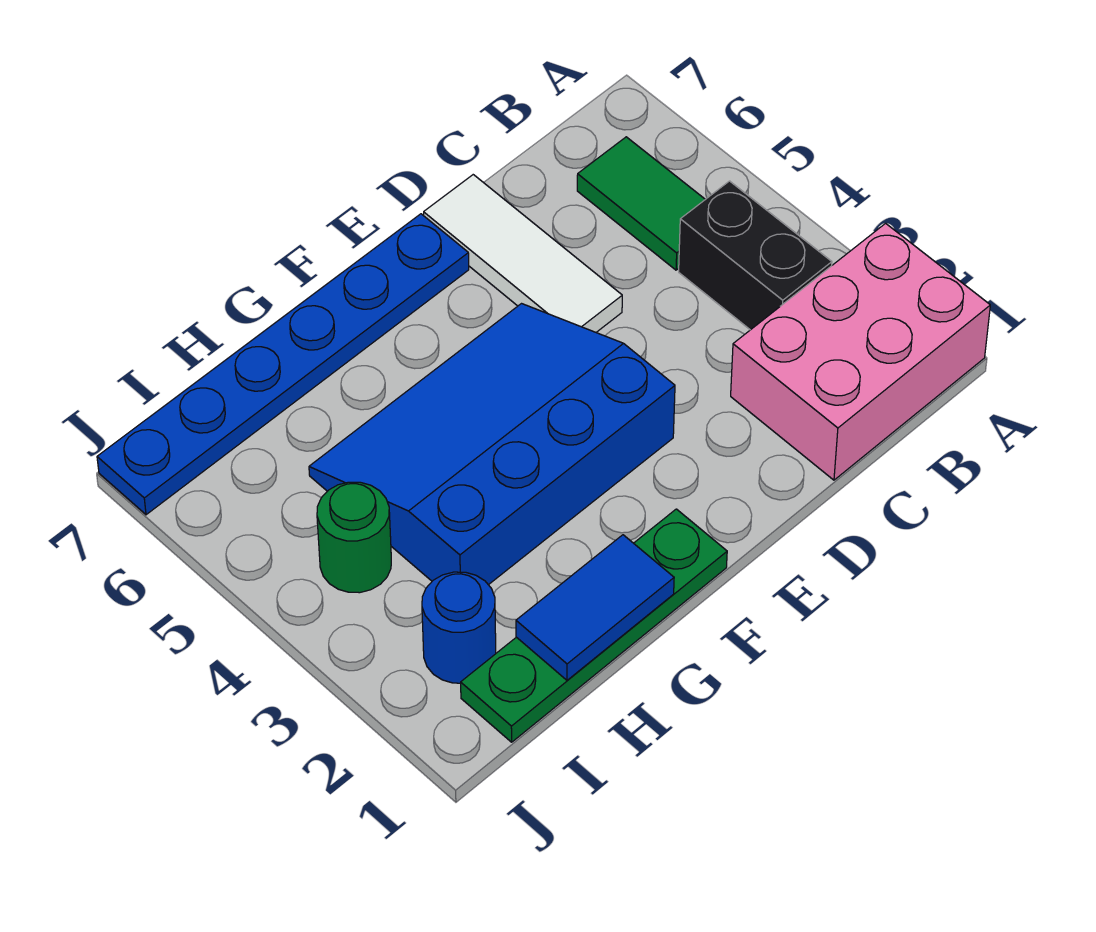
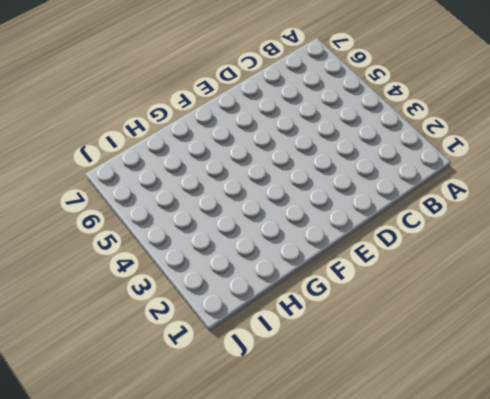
none -> pink brick A1:C2 level 1
none -> black brick B3:B4 level 1

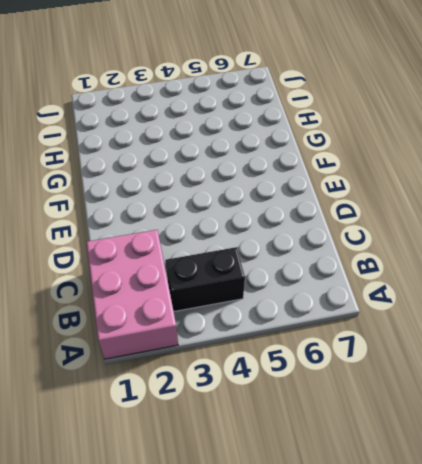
none -> green tile B5:B6 level 1
none -> white tile D5:D7 level 1

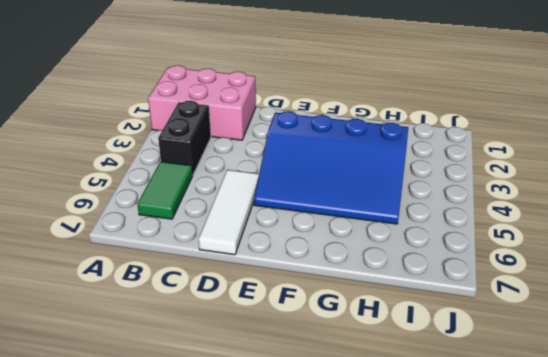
none -> blue plate E7:J7 level 1
none -> green plate F1:I1 level 1

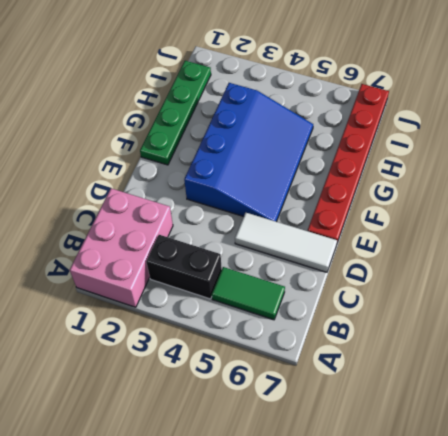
red plate E7:J7 level 1 -> blue plate E7:J7 level 1
none -> blue round brick I2 level 1
none -> green round brick I4 level 1

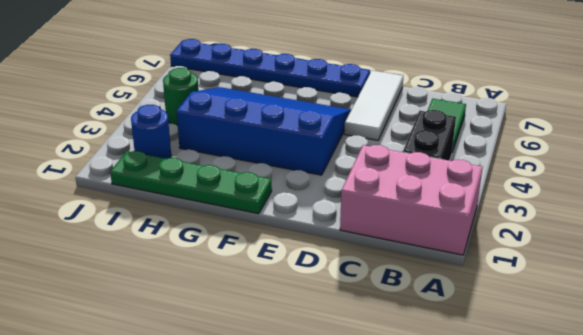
none -> blue tile G1:H1 level 2

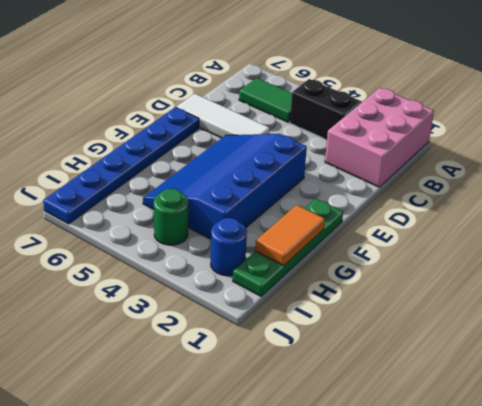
orange tile G1:H1 level 2 -> blue tile G1:H1 level 2

